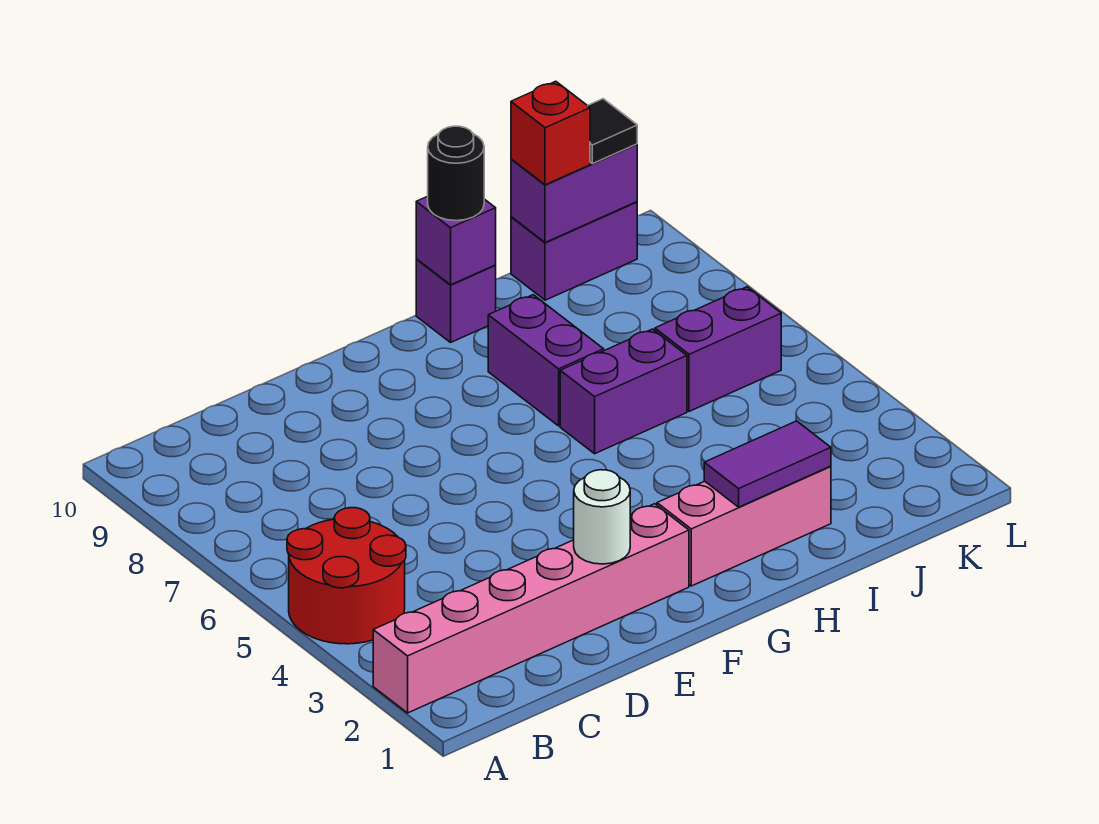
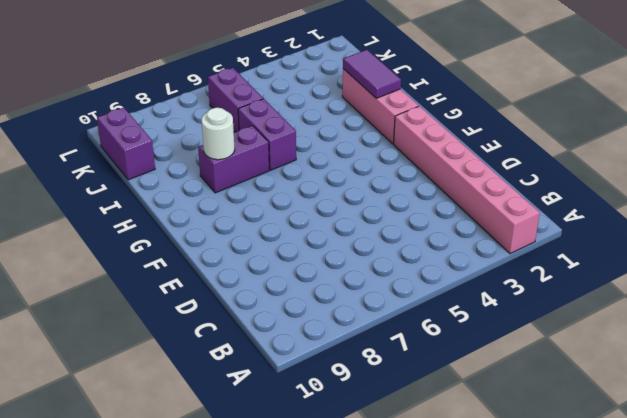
white round brick H8 level 2 -> white round brick E2 level 2
none -> red round brick A4:B5 level 1
none -> purple brick H10 level 1
none -> purple brick H10 level 2

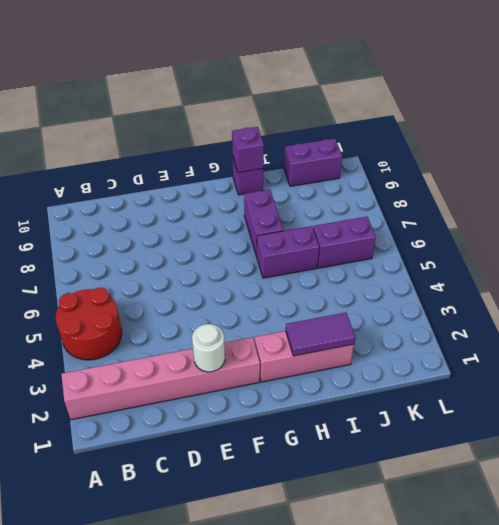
none -> purple brick J10:K10 level 2
none -> black round brick H10 level 3
none -> red brick J10 level 3

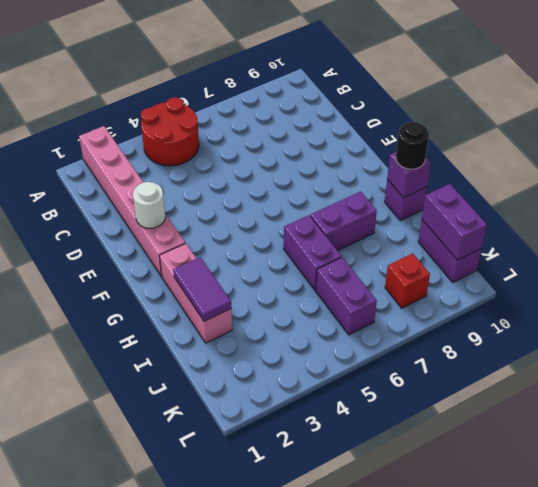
red brick K8 level 1 -> red brick J10 level 3
none -> black tile K10 level 3

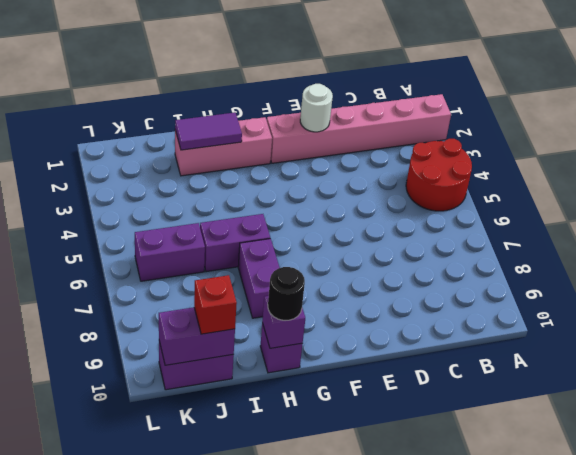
none -> black tile K10 level 3

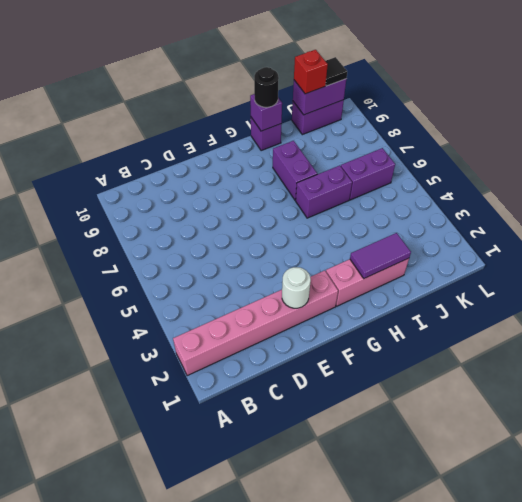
none -> red round brick A4:B5 level 1

